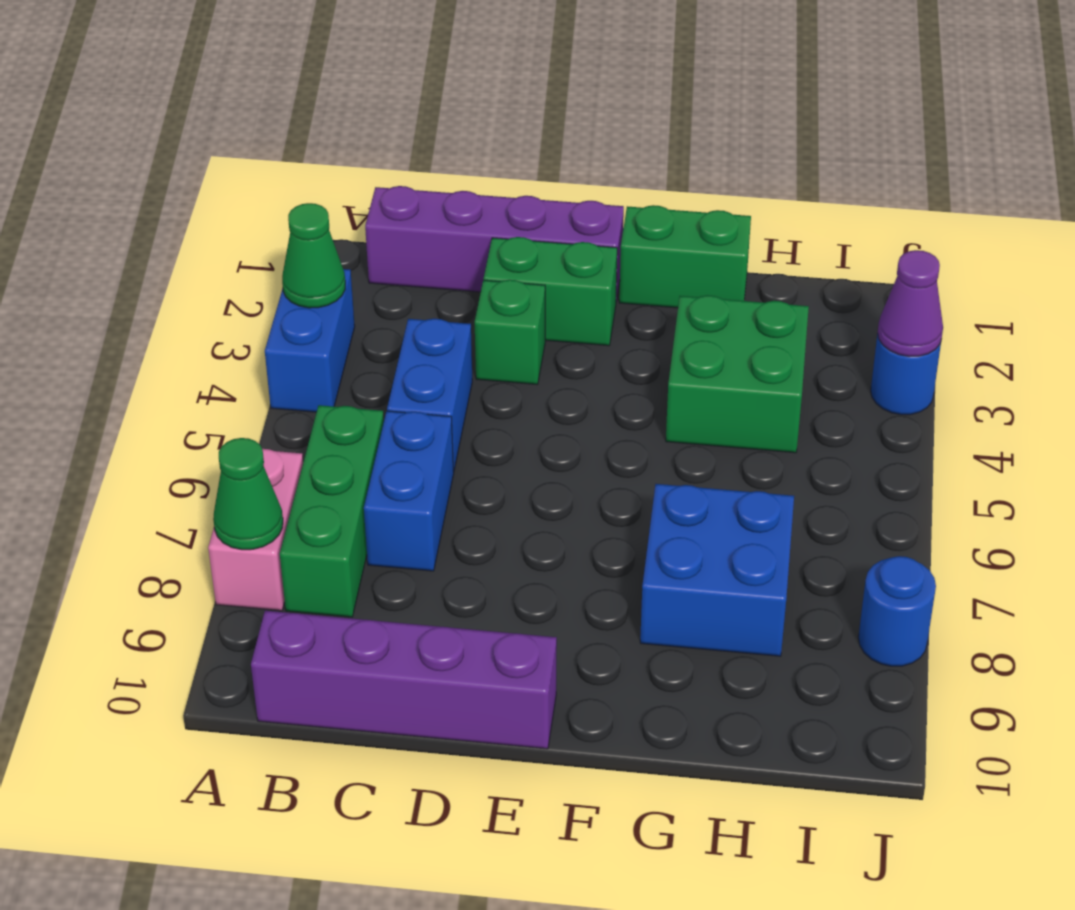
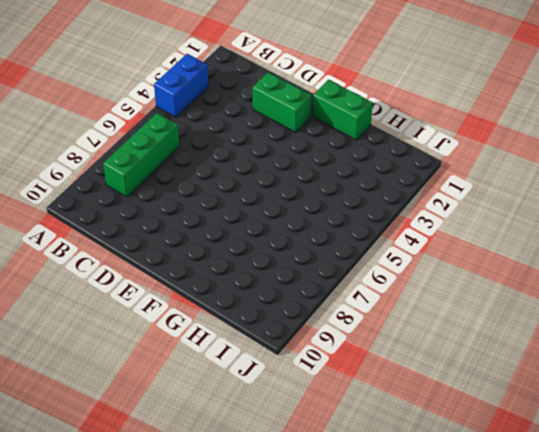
none -> pink brick A7:A8 level 1
none -> purple brick B1:E1 level 1
none -> purple brick B10:E10 level 1

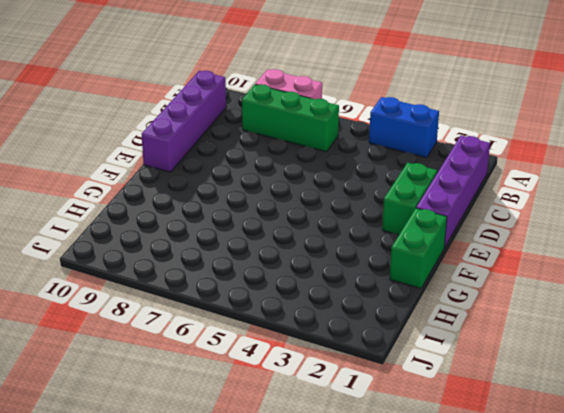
none -> blue brick C4:C5 level 1
none -> blue brick C6:C7 level 1
none -> green brick D3 level 1

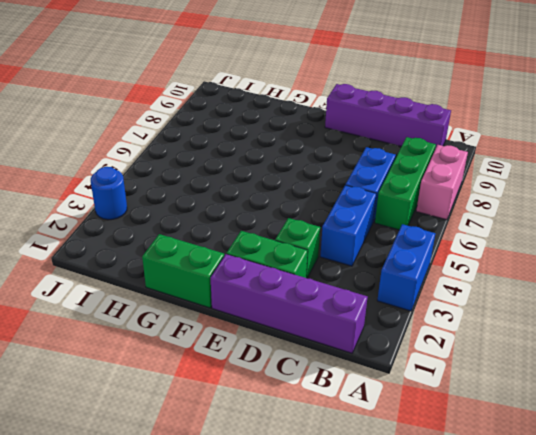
none -> green brick G3:H4 level 1
none -> blue brick G7:H8 level 1
none -> blue round brick J8 level 1

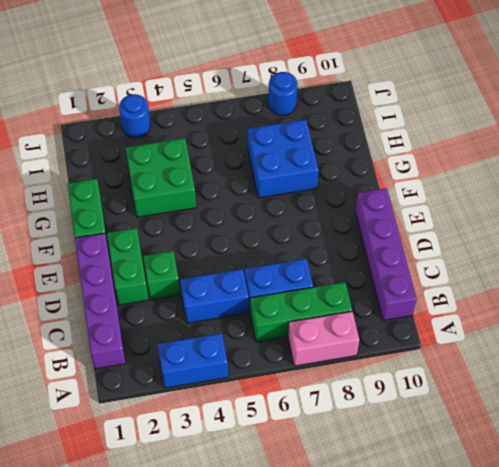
none -> green cone A3 level 2
none -> green cone A8 level 2
none -> purple cone J3 level 2

